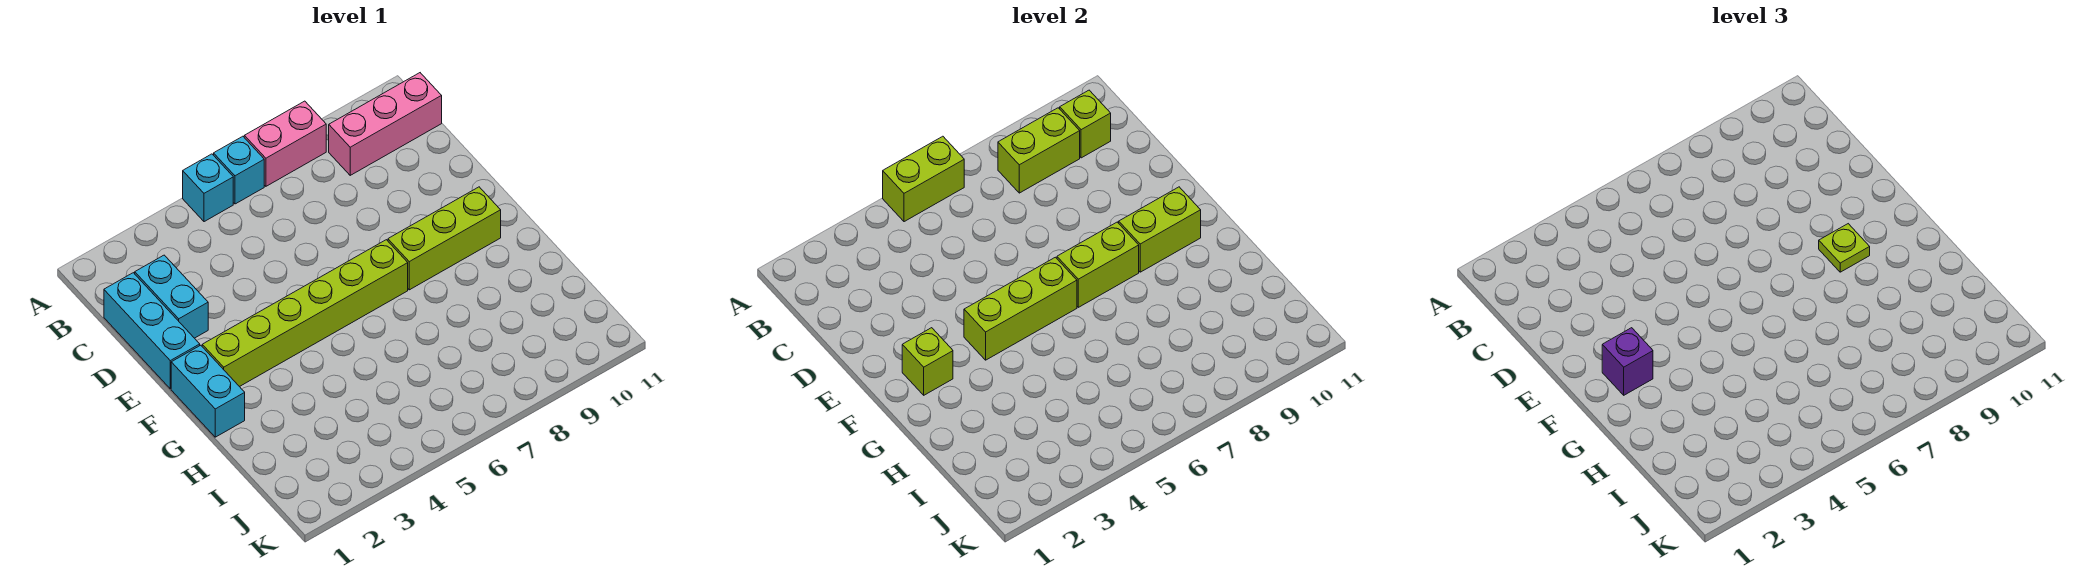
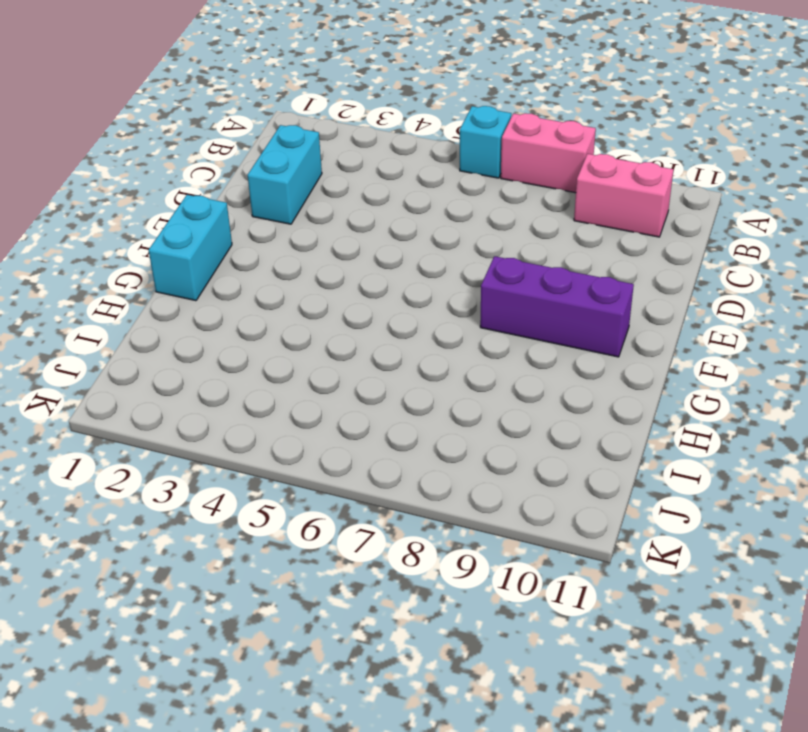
pink brick B9:B10 level 1 -> pink brick B9:B11 level 1
purple brick F8:F10 level 1 -> lime brick F8:F10 level 1
none -> cyan brick A5 level 1
none -> cyan brick C1:E1 level 1
none -> lime brick F2:F7 level 1

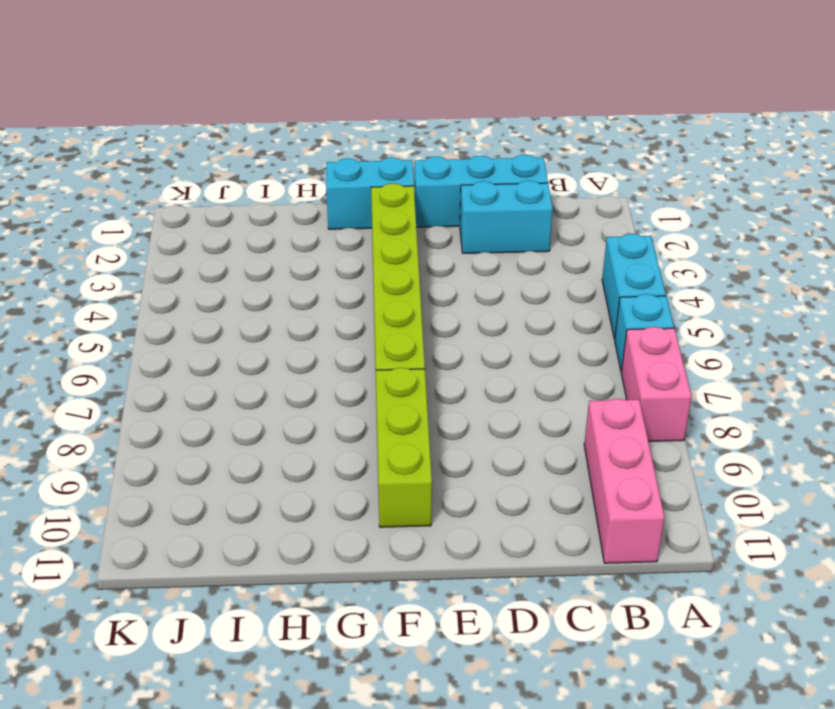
cyan brick A4:A5 level 1 -> cyan brick A5 level 1
none -> lime brick A5:A6 level 2
none -> lime brick B8:B9 level 2
none -> lime brick B10 level 2

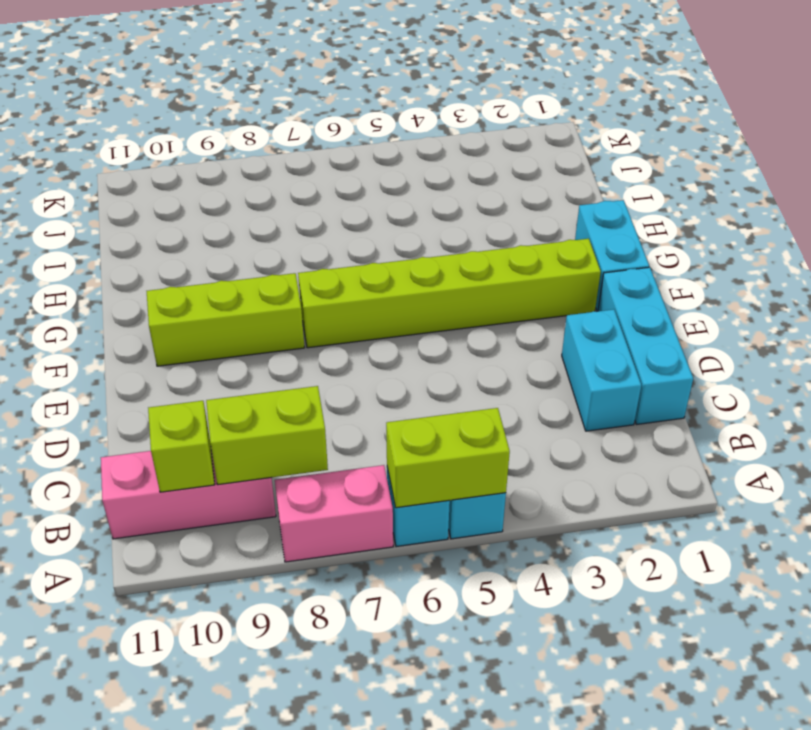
none -> lime brick F2 level 2
none -> lime brick F4:F6 level 2
none -> lime brick F7:F8 level 2

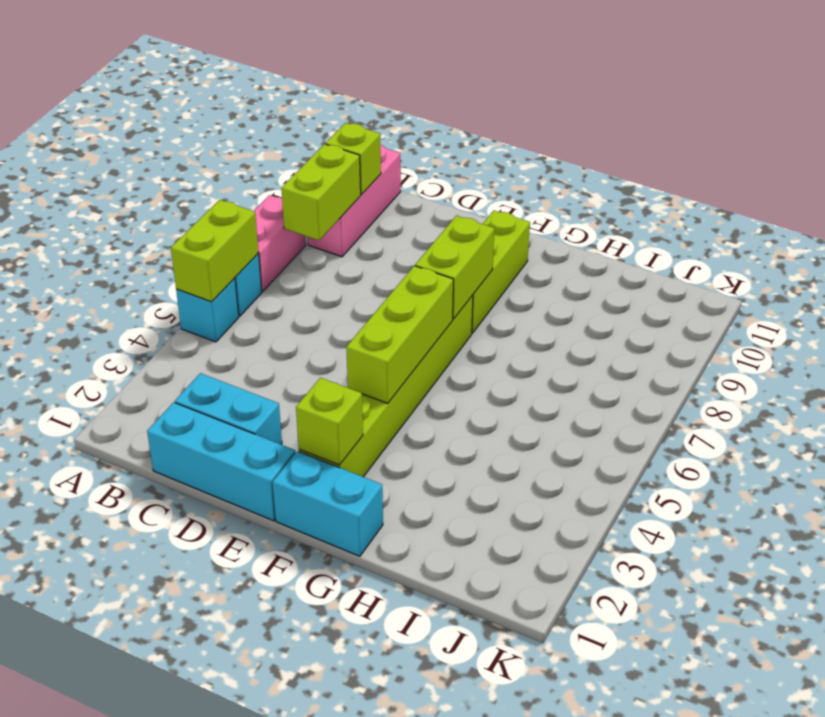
none -> lime brick F9:F10 level 2
none -> purple brick F2 level 3
none -> lime plate F9 level 3

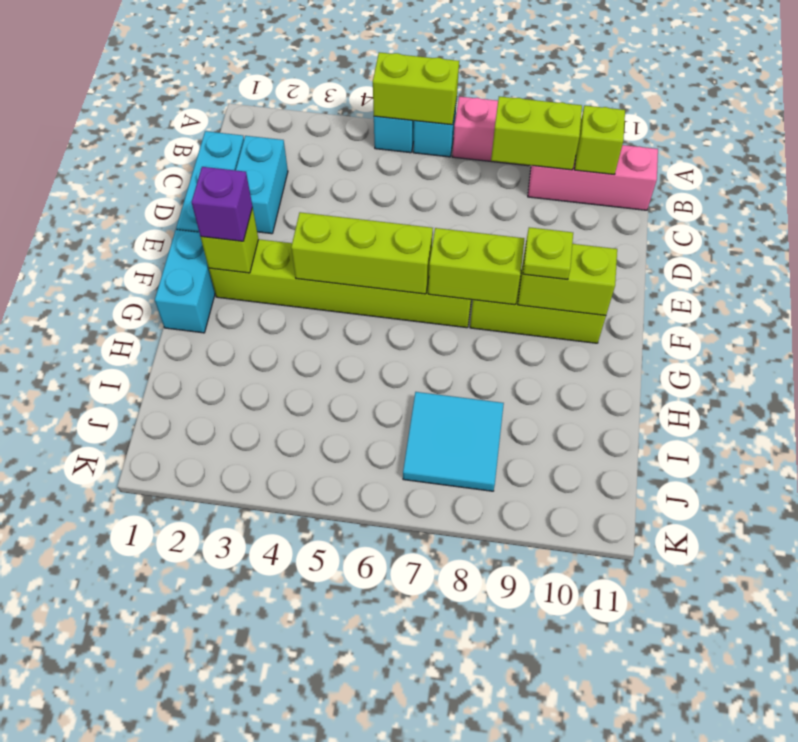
cyan tile I7:J8 level 1 -> none

